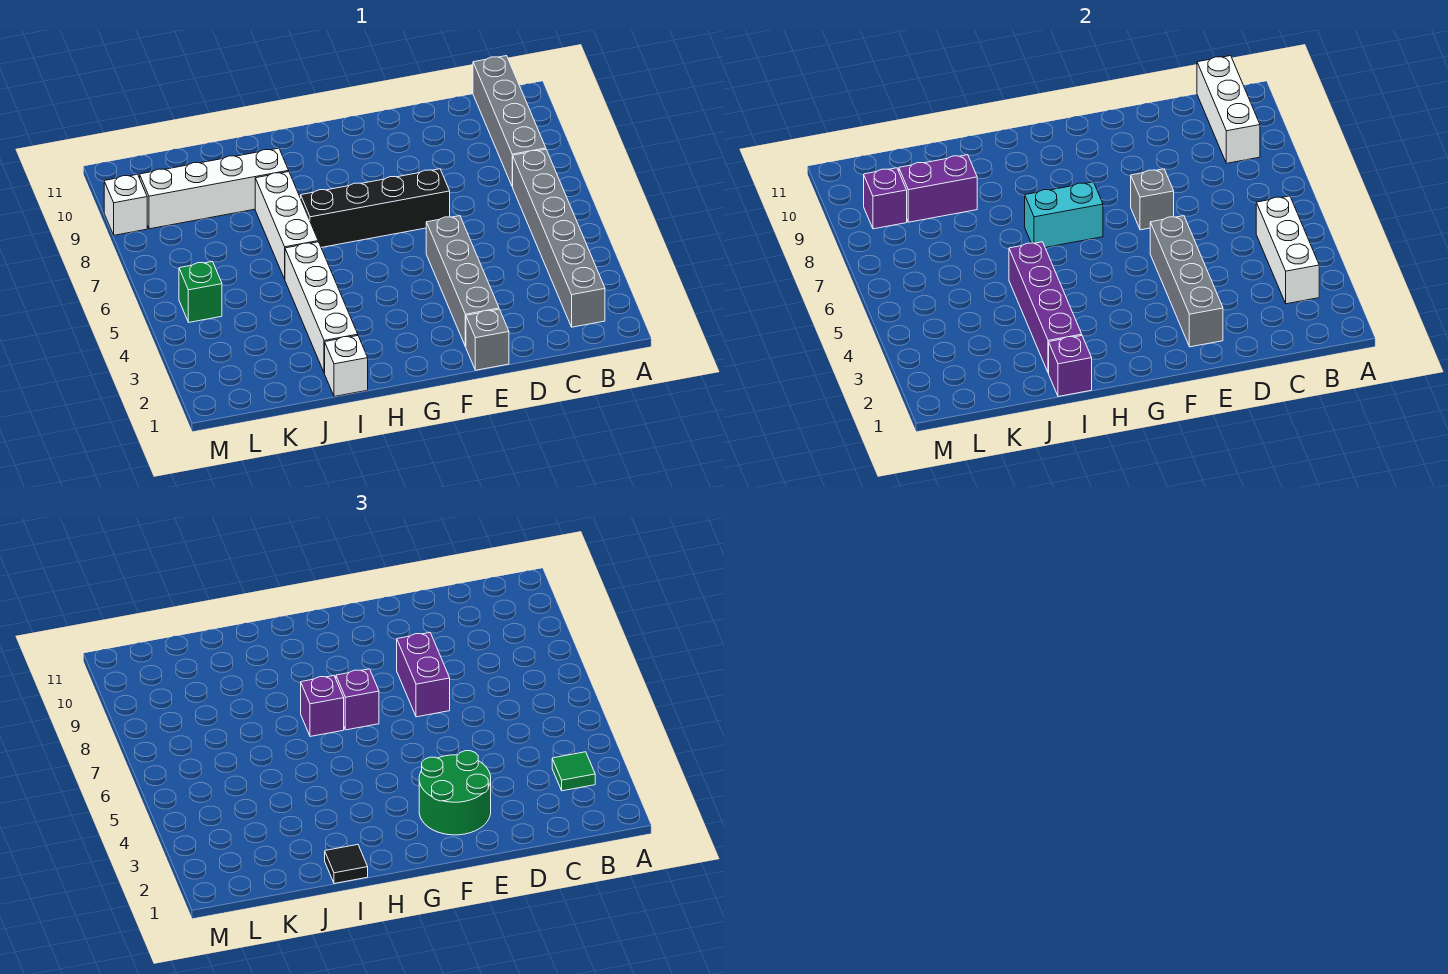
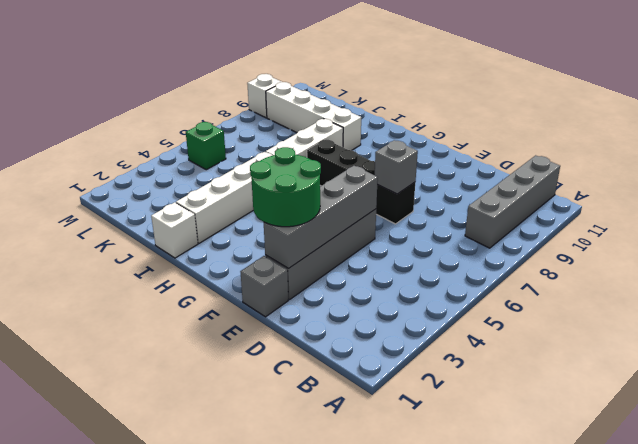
none -> grey brick B2:B7 level 1
none -> white brick B3:B5 level 2
none -> white brick B9:B11 level 2

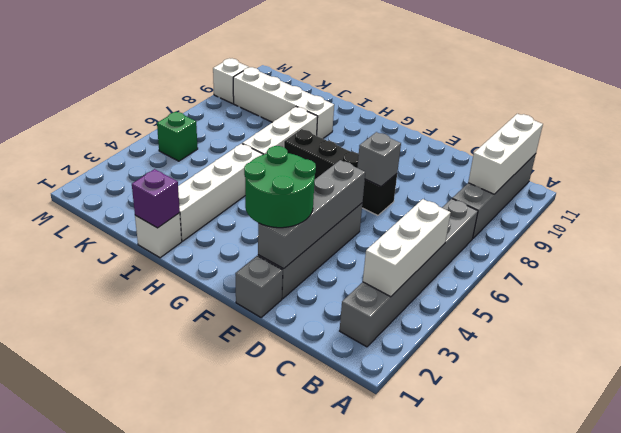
none -> cyan brick G7:H7 level 2
none -> purple brick I2:I5 level 2
none -> purple brick J9:K9 level 2

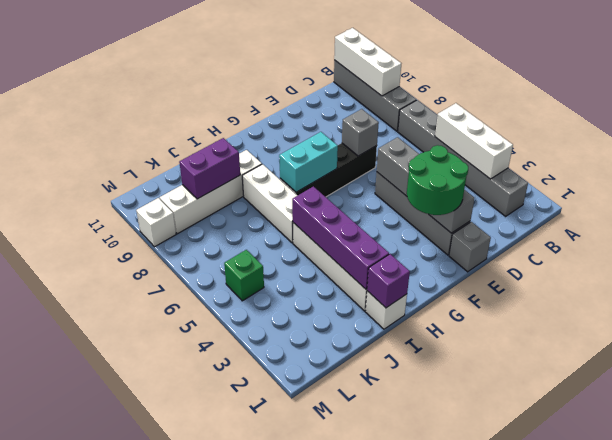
none -> purple brick L9 level 2
none -> green tile B3 level 3
none -> purple brick E7:E8 level 3

